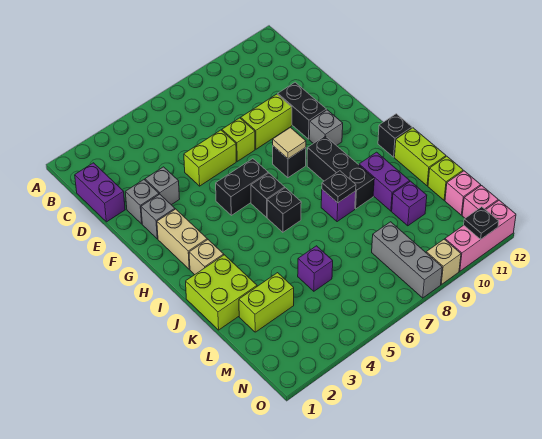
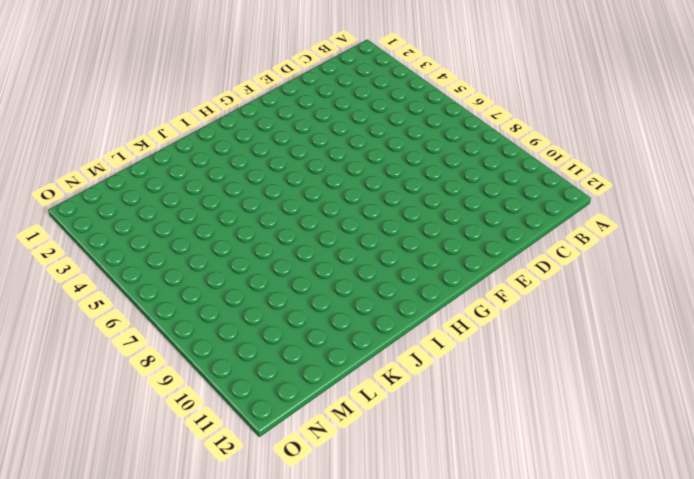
none -> purple brick C1:D1 level 1
none -> grey brick E2 level 1
none -> grey brick E3 level 1
none -> lime brick E5:E6 level 1

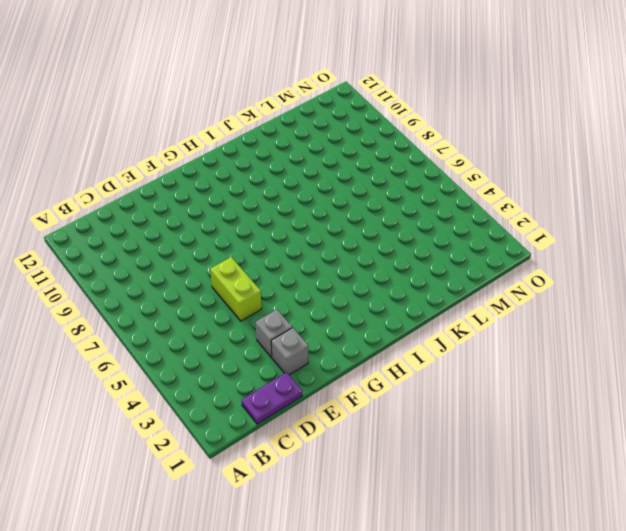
purple plate C1:D1 level 1 -> purple brick C1:D1 level 1
none -> lime brick E7 level 1
none -> lime brick E8:E9 level 1
none -> black brick E10:F10 level 1
none -> grey brick F2 level 1

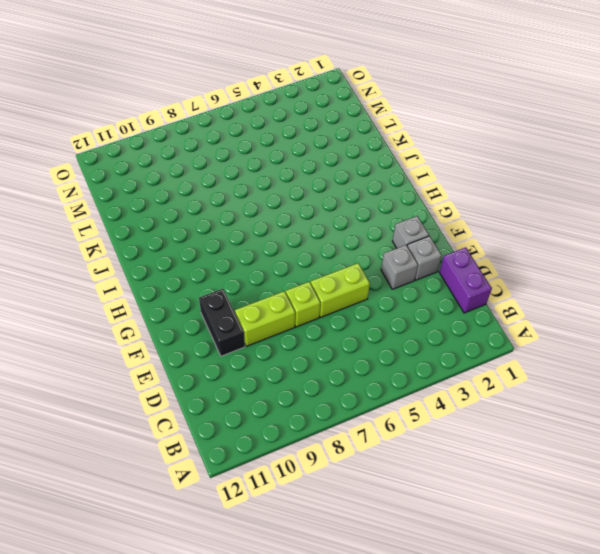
none -> tan brick G2:H2 level 1
none -> black brick G5:G6 level 1
none -> black brick G8 level 1
none -> grey brick G10 level 1

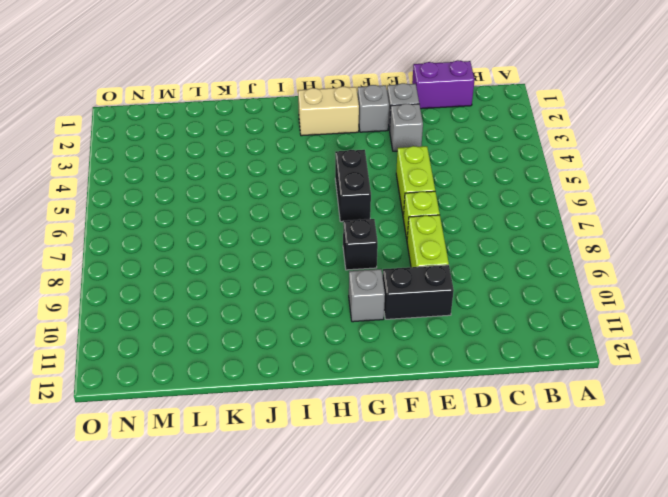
none -> black brick H6 level 1
none -> black brick H9:J9 level 1
none -> tan brick I2 level 1
none -> black brick I6 level 1

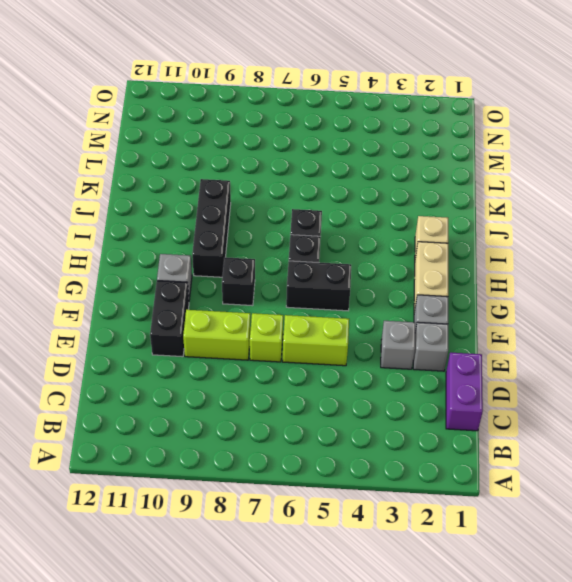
none -> black brick I12 level 1
none -> lime brick J1:K2 level 1
none -> purple brick J8 level 1
none -> purple brick J10:K10 level 1

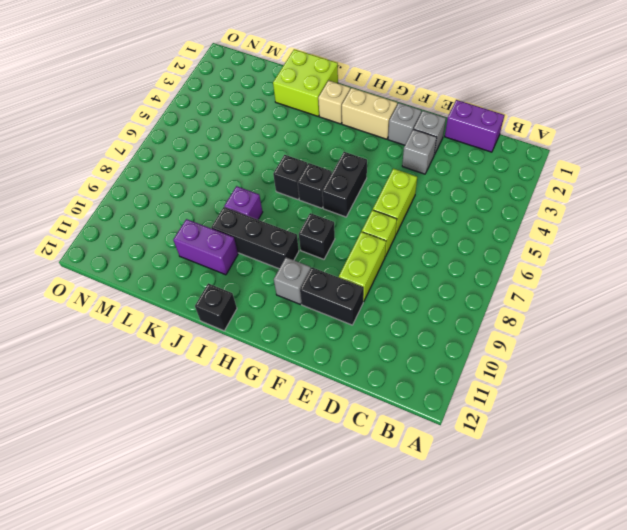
none -> lime brick J12:K12 level 1
none -> lime brick L2:L3 level 1
none -> purple brick L5 level 1
none -> purple brick L10 level 1

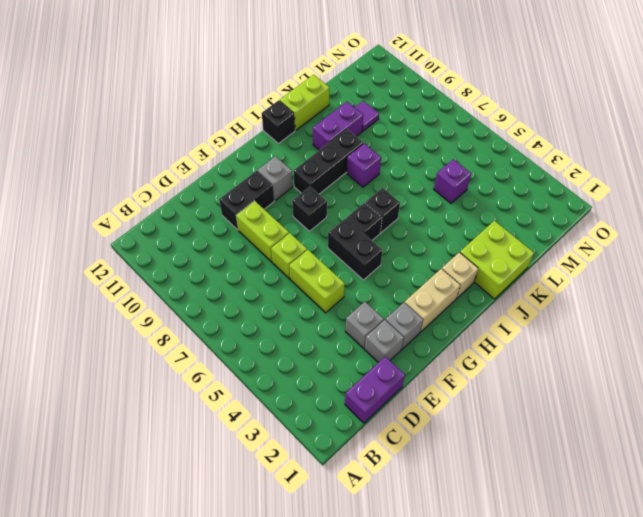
purple tile L10 level 1 -> purple brick L10 level 1
none -> lime brick L2:L3 level 1
none -> lime brick L12 level 1
none -> grey brick M8:O8 level 1
none -> pink brick M12 level 1

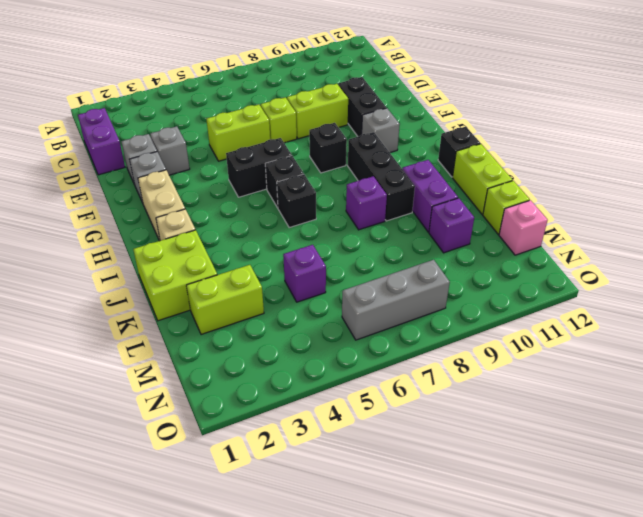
grey brick N6:N8 level 1 -> grey brick M8:O8 level 1
none -> pink brick N12 level 1
none -> tan brick O9 level 1
none -> pink brick O10:O12 level 1
none -> tan tile G8 level 2

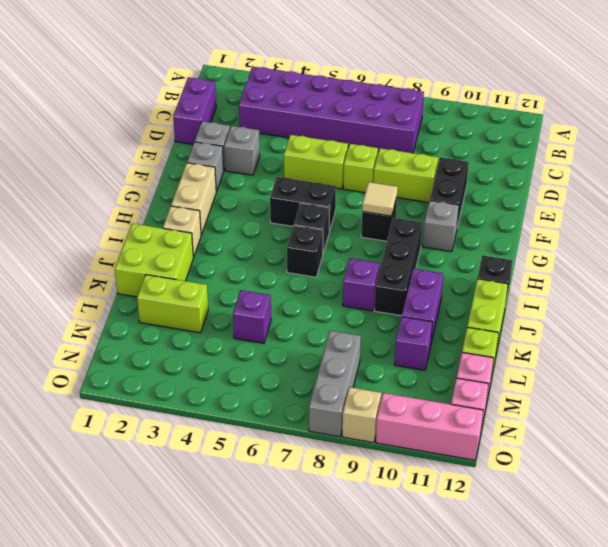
purple brick B3:C8 level 1 -> none
none -> black plate J8 level 2
none -> black plate O11 level 2

